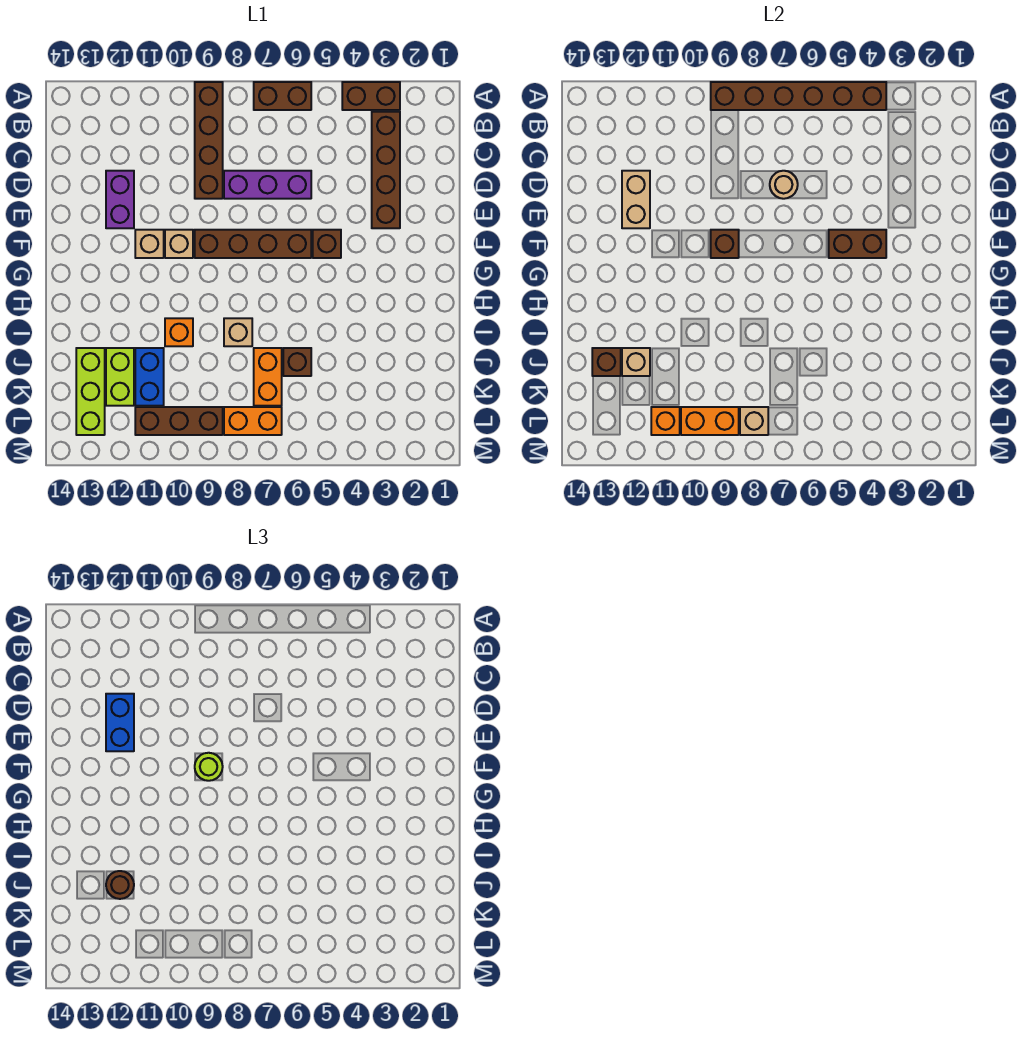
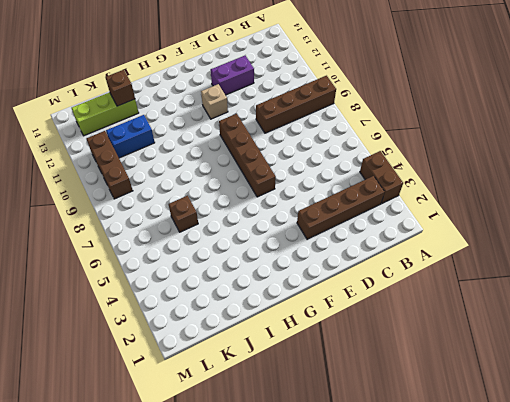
none -> brown brick A6:A7 level 1
none -> purple brick D6:D8 level 1
none -> brown brick F5 level 1
none -> tan brick F10 level 1

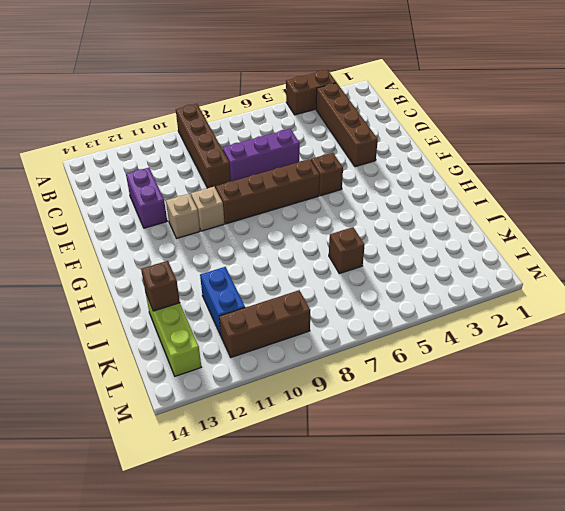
none -> brown brick A6:A7 level 1
none -> tan brick I8 level 1
none -> orange brick I10 level 1
none -> orange brick J7:K7 level 1

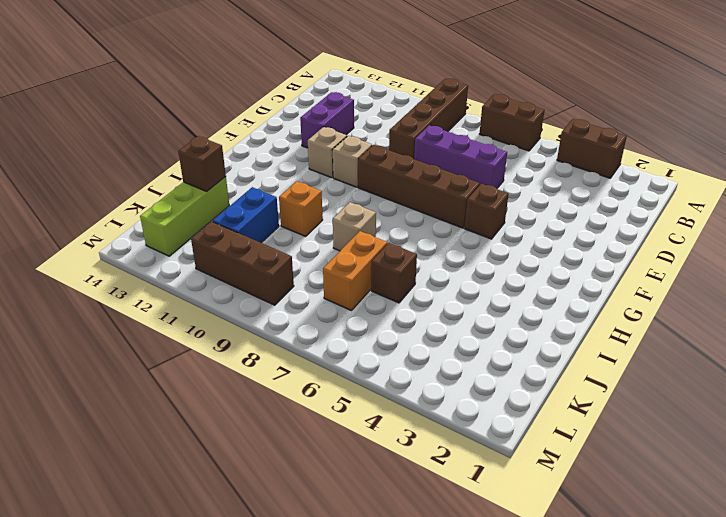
none -> brown brick B3:E3 level 1
none -> lime brick J12:K12 level 1
none -> orange brick L7:L8 level 1
none -> brown brick A4:A9 level 2

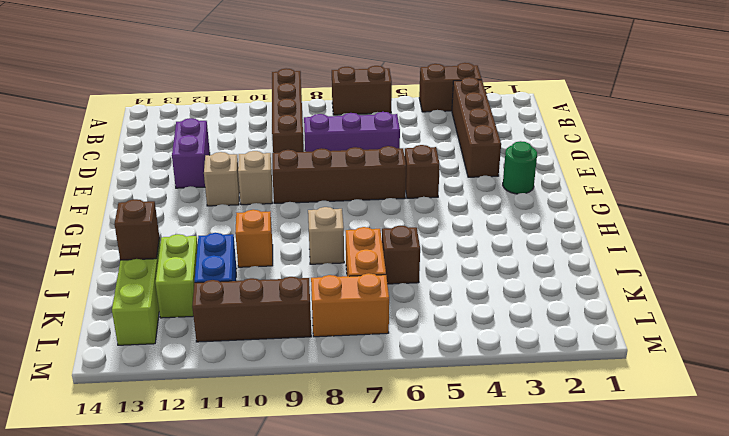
green round brick F2 level 1 -> none
none -> brown brick A4:A9 level 2
none -> tan round brick D7 level 2
none -> tan brick D12:E12 level 2
none -> brown brick F4:F5 level 2

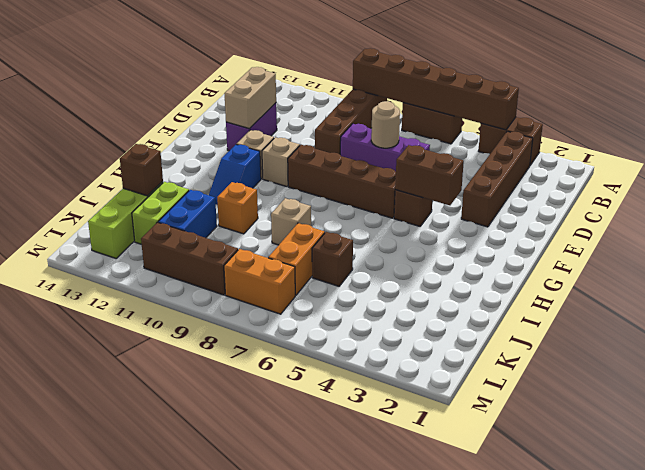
blue slope G11:H11 level 1 top G -> none
none -> brown brick F9 level 2
none -> tan brick J12 level 2
none -> tan brick L8 level 2
none -> orange brick L9:L10 level 2

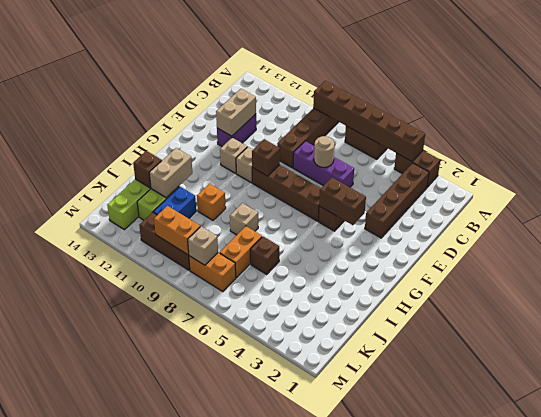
tan brick I12:J12 level 2 -> tan brick J12 level 2
none -> orange brick L11 level 2
none -> blue brick D12:E12 level 3
none -> lime round brick F9 level 3
none -> brown round brick J12 level 3

